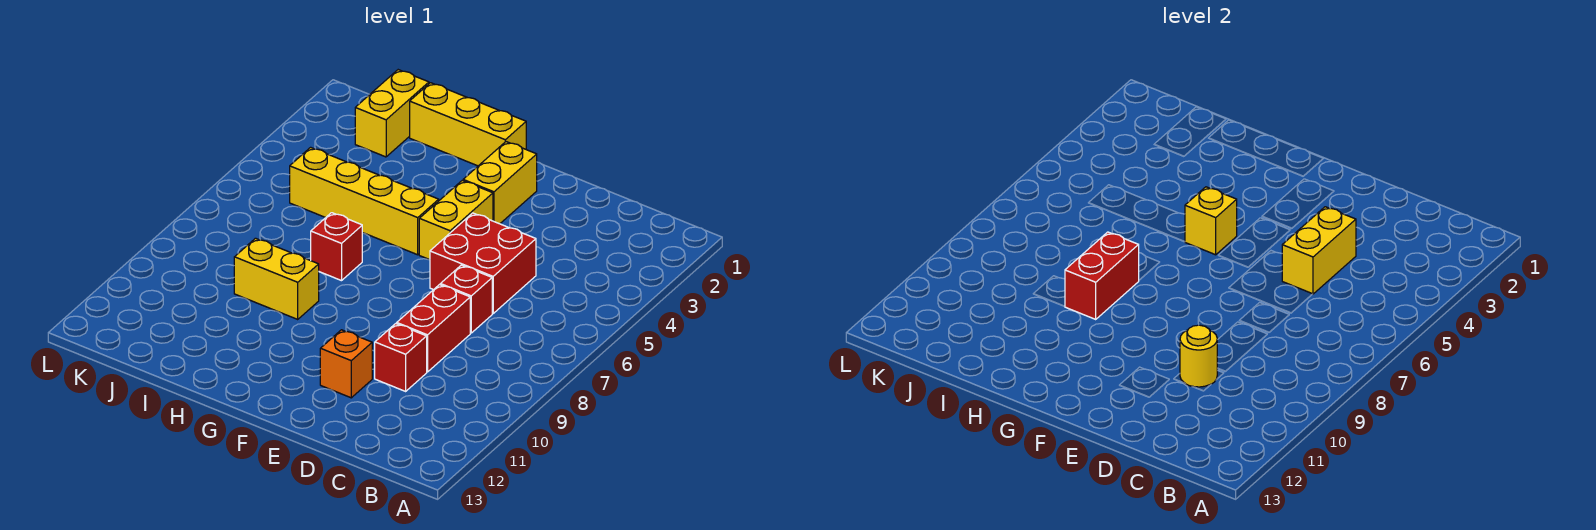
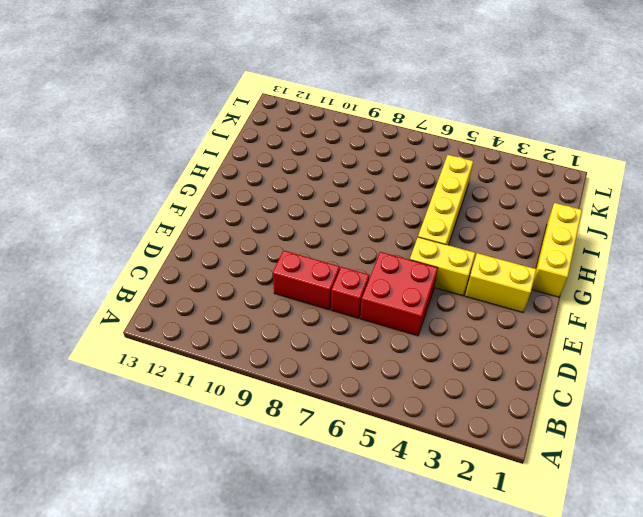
none -> red brick D10 level 1
none -> orange brick E11 level 1
none -> red brick H7 level 1

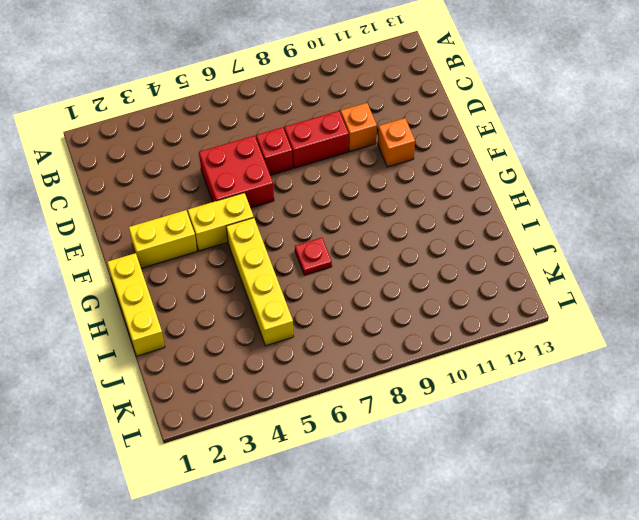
orange brick D10 level 1 -> red brick D10 level 1
red plate H7 level 1 -> red brick H7 level 1
none -> yellow brick H9:I9 level 1
none -> yellow brick J1:J2 level 1
none -> yellow brick D4:D5 level 2

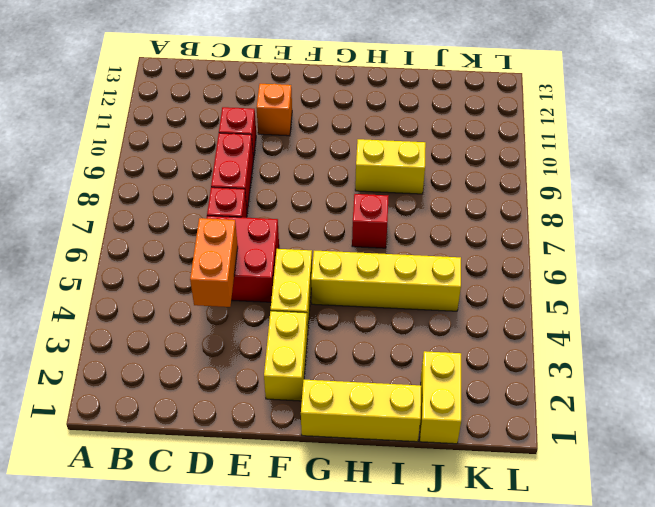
orange brick D4:D5 level 2 -> yellow brick D4:D5 level 2
none -> yellow round brick D10 level 2
none -> yellow brick G5 level 2
none -> red brick H8:H9 level 2

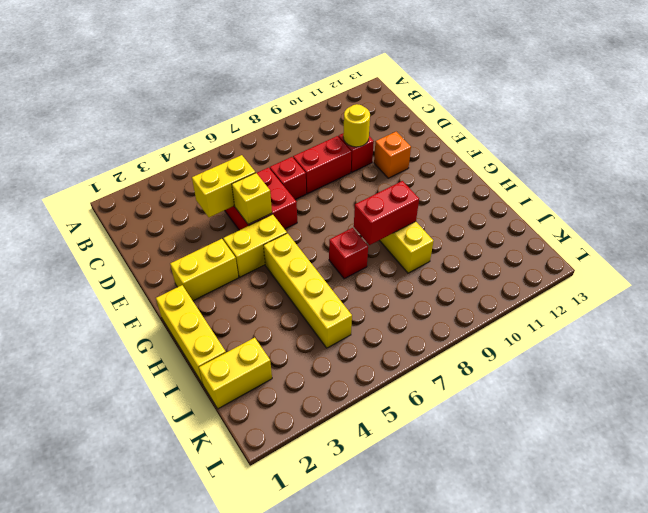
yellow brick E5 level 2 -> yellow brick G5 level 2

